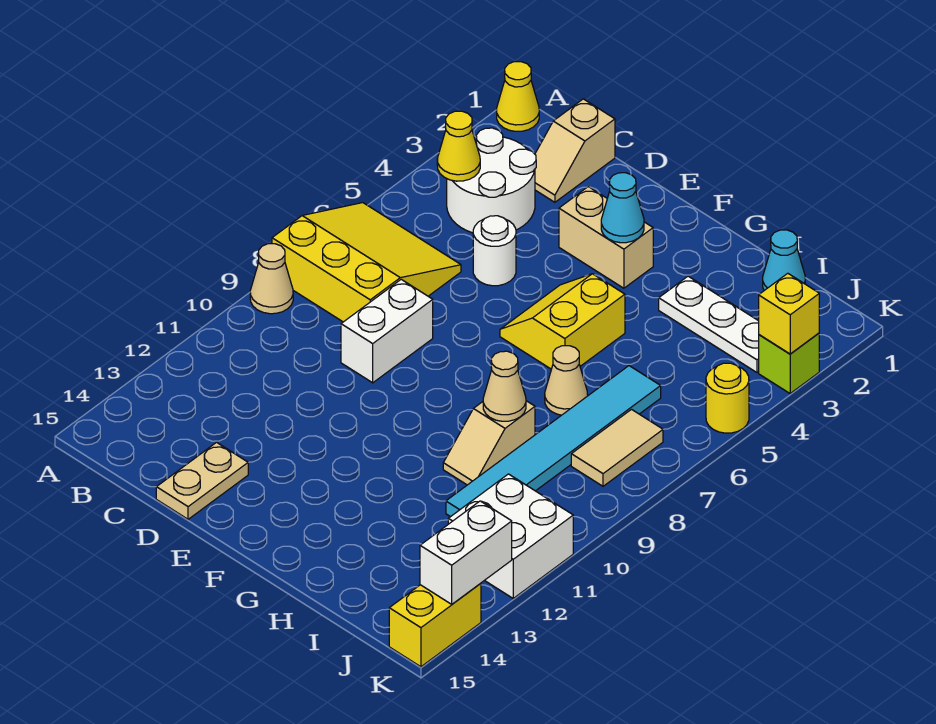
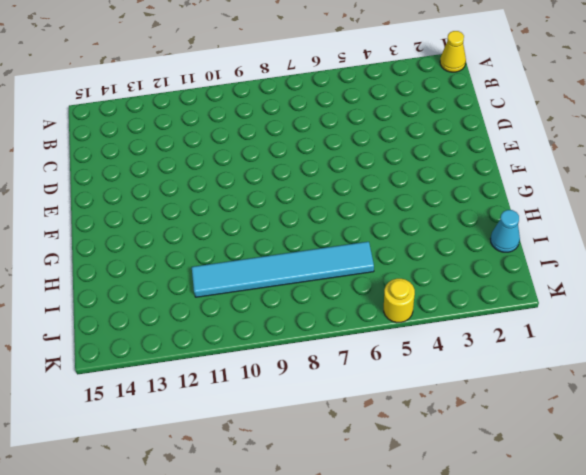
none -> yellow slope A6:C8 level 1 top 8
none -> tan cone A9 level 1
none -> white round brick B3:C4 level 1

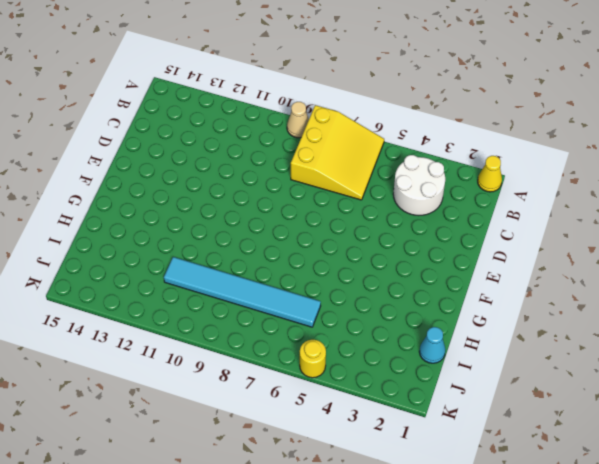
none -> tan slope C1:C2 level 1 top 1
none -> white round brick D5 level 1
none -> white brick D8:D9 level 1

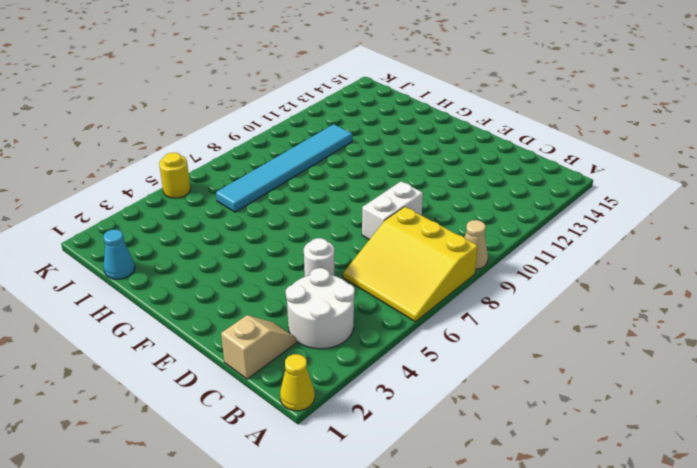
none -> tan plate D14:D15 level 1
none -> tan brick E3:F3 level 1
none -> yellow slope F5:G6 level 1 top G

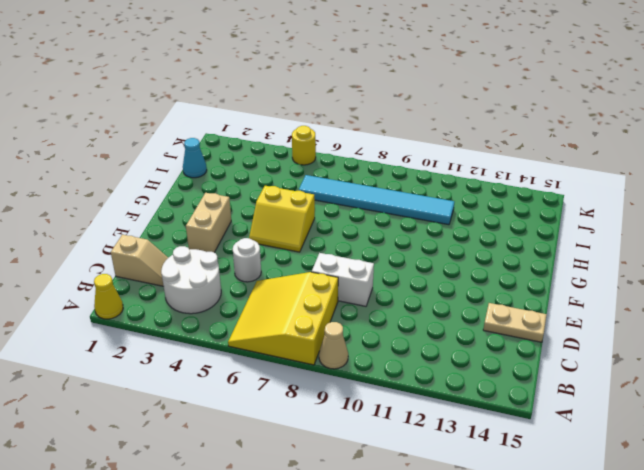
none -> white plate H3:J3 level 1
none -> tan cone H7 level 1
none -> tan slope H9:H10 level 1 top 9

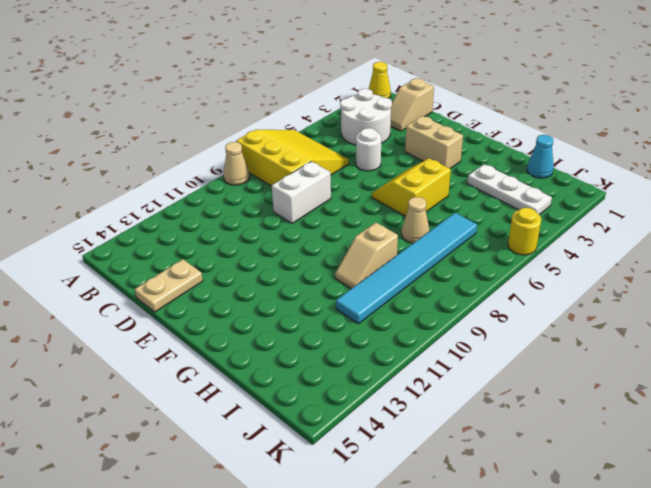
none -> tan tile J7:J8 level 1
none -> white brick J11:K12 level 1
none -> lime brick K3 level 1

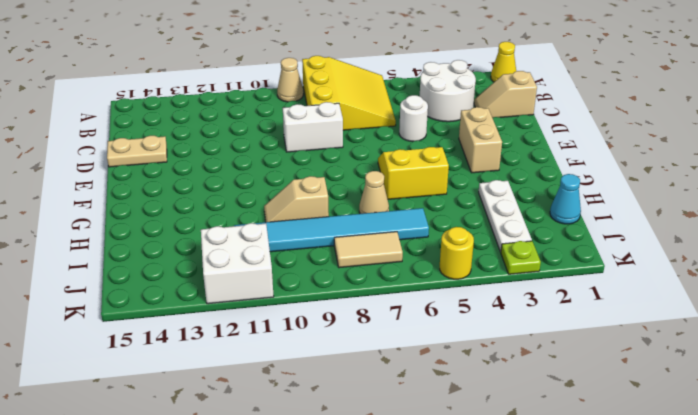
lime plate K3 level 1 -> lime brick K3 level 1
none -> yellow brick K14:K15 level 1
none -> yellow cone B4 level 2
none -> cyan cone F3 level 2

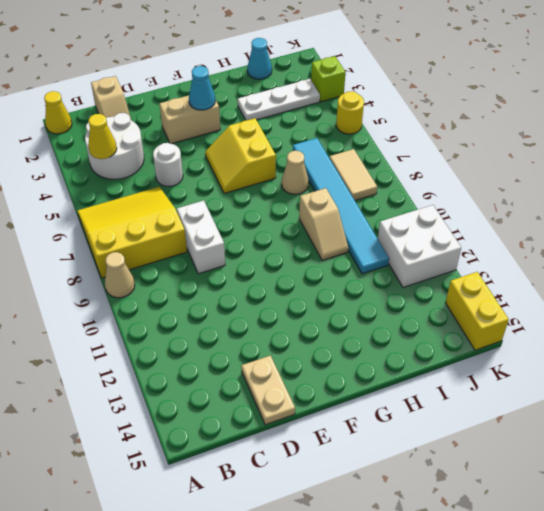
none -> tan cone H9 level 2
none -> yellow brick K3 level 2
none -> white brick K13:K14 level 2

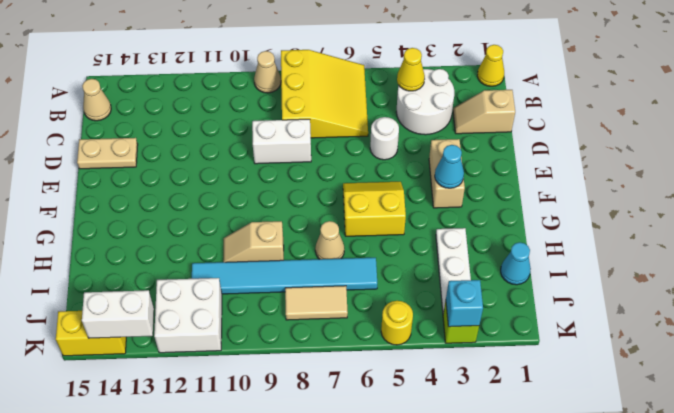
tan cone B15 level 1 -> tan cone H9 level 2
cyan brick K3 level 2 -> yellow brick K3 level 2

